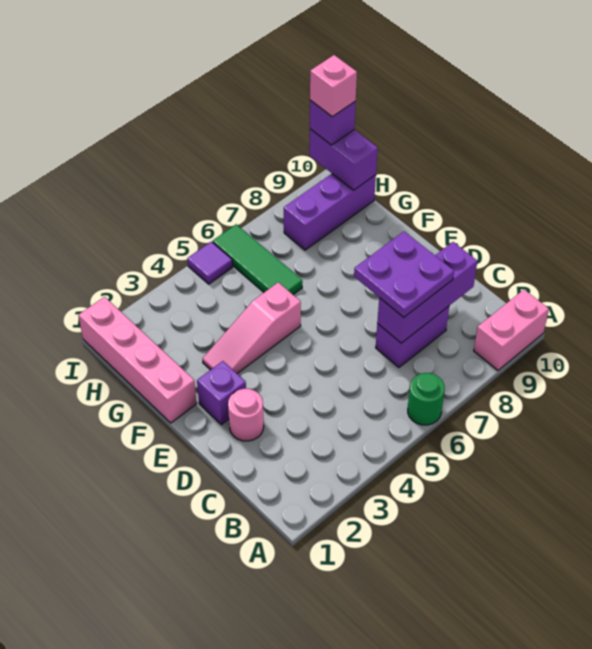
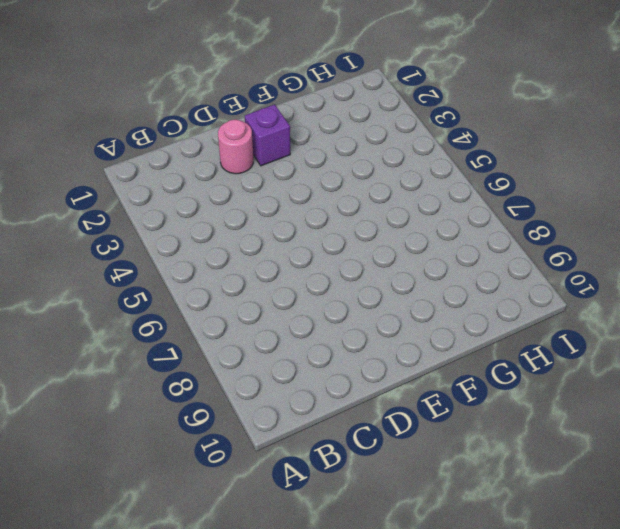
none -> green round brick A6 level 1
none -> pink brick A9:A10 level 1
none -> purple brick C7:C8 level 1

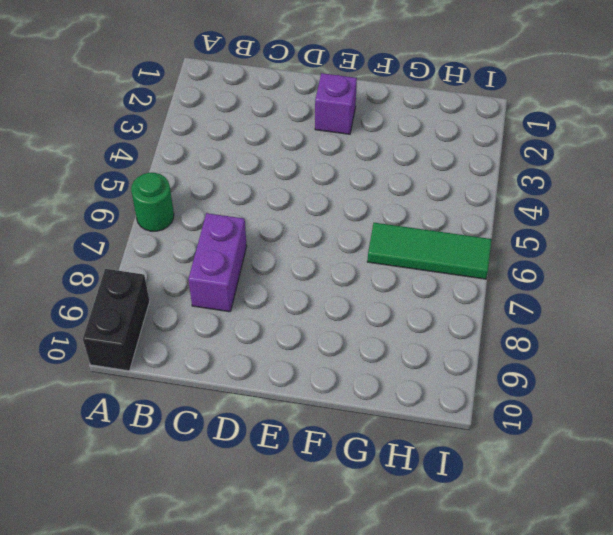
black brick A9:A10 level 1 -> pink brick A9:A10 level 1
none -> pink round brick D2 level 1
none -> pink brick F1:I1 level 1
none -> pink slope F3:F5 level 1 top 5

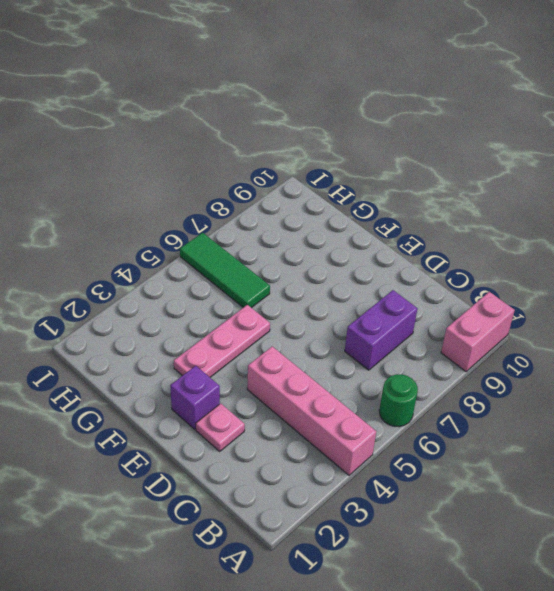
pink brick A4:D4 level 1 -> pink brick F1:I1 level 1
pink plate D2 level 1 -> pink round brick D2 level 1
pink plate F3:F5 level 1 -> pink slope F3:F5 level 1 top 5
none -> purple brick H8:H10 level 1
none -> purple tile I5 level 1
none -> purple brick C7:C9 level 2

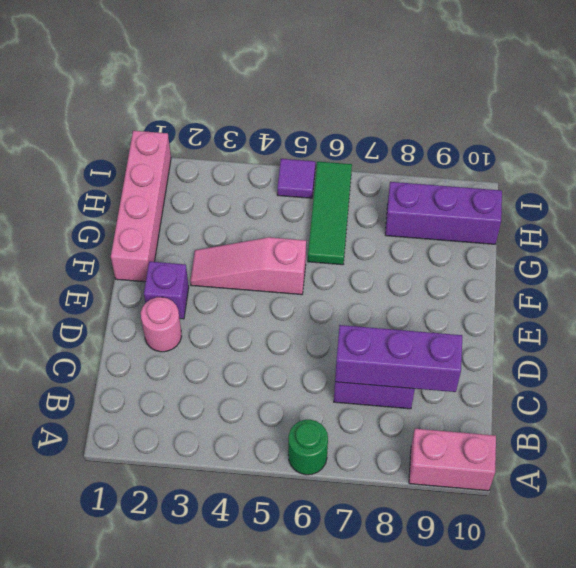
none -> purple brick H10:I10 level 2
none -> purple plate C7:D8 level 3
none -> purple brick I10 level 3

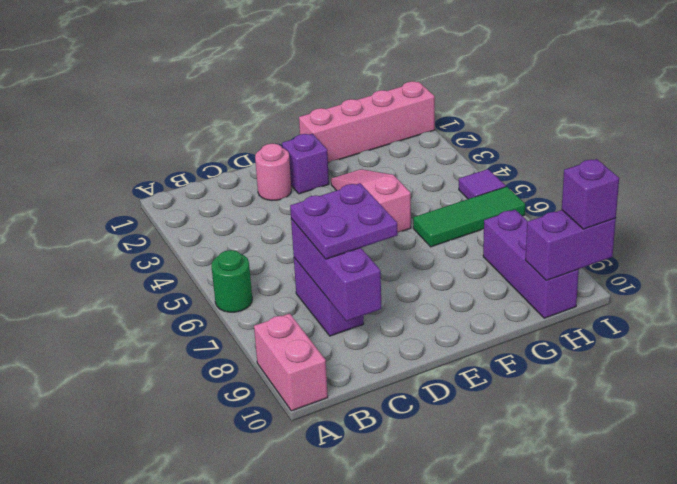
none -> pink brick I10 level 4

